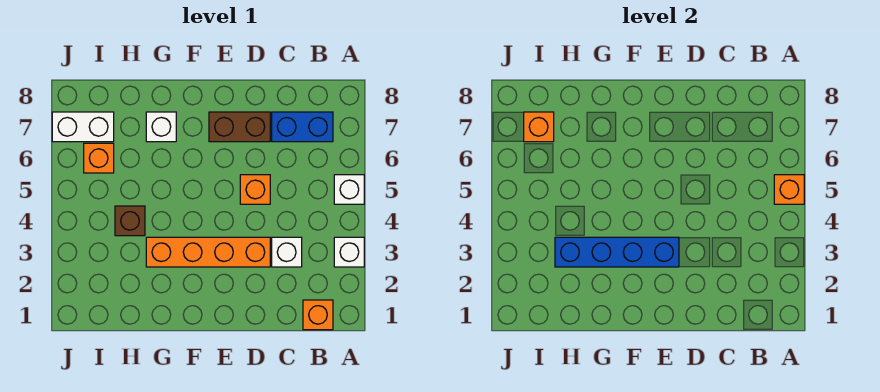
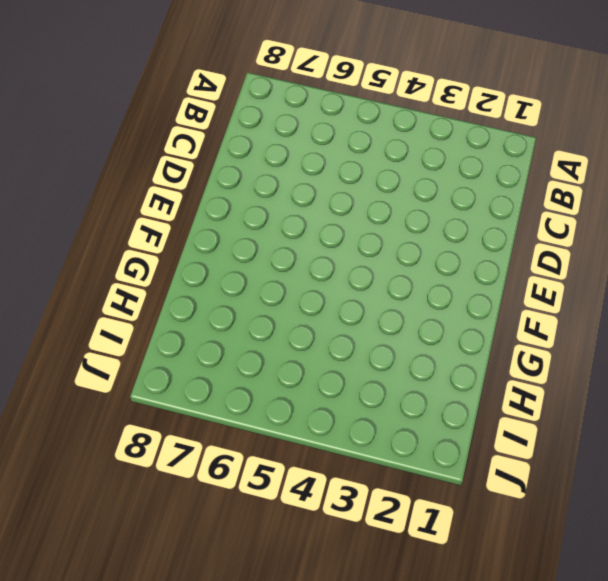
none -> white brick A3 level 1
none -> white brick A5 level 1
none -> orange brick B1 level 1

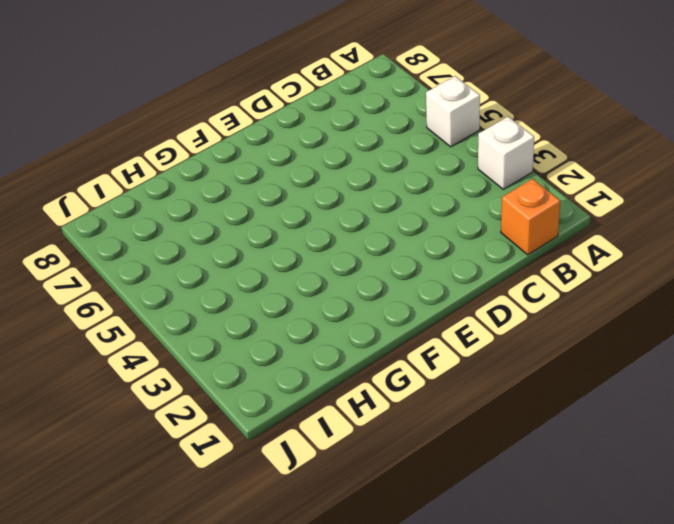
none -> blue brick B7:C7 level 1
none -> white brick C3 level 1
none -> orange brick D3:G3 level 1

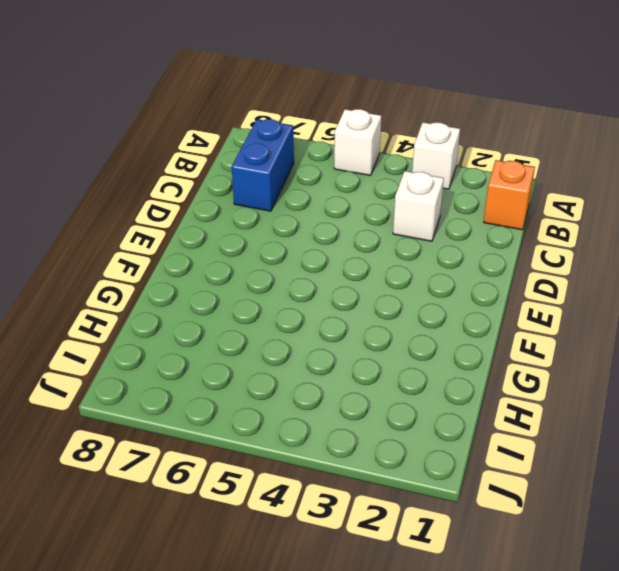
none -> orange brick D3:G3 level 1
none -> orange brick D5 level 1
none -> brown brick D7:E7 level 1

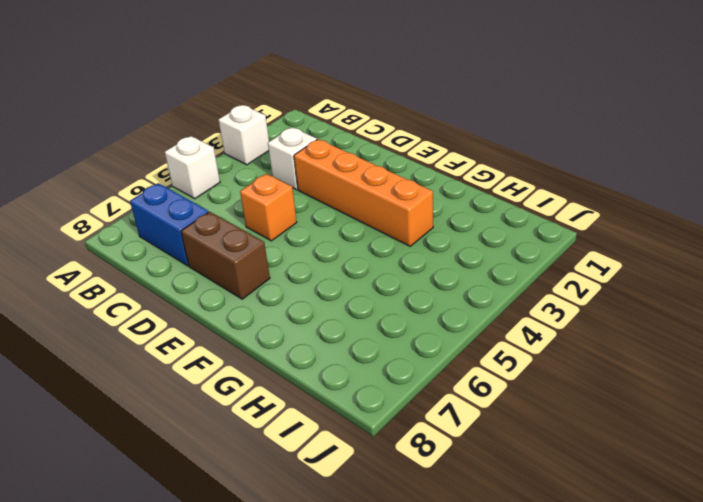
none -> orange brick B1 level 1
none -> white brick G7 level 1
none -> brown brick H4 level 1

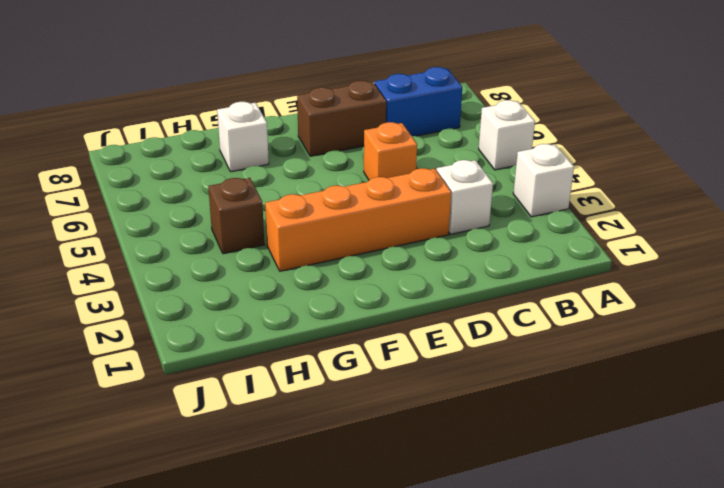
none -> orange brick B1 level 1
none -> orange brick I6 level 1
none -> white brick I7:J7 level 1

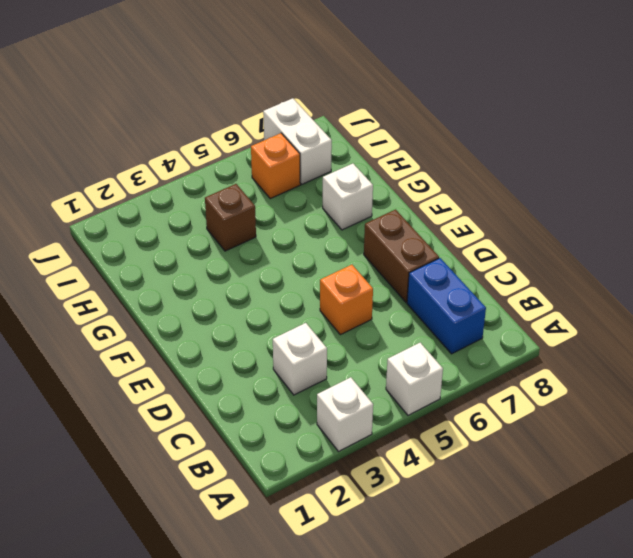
none -> orange brick B1 level 1
none -> orange brick D3:G3 level 1
none -> orange brick A5 level 2

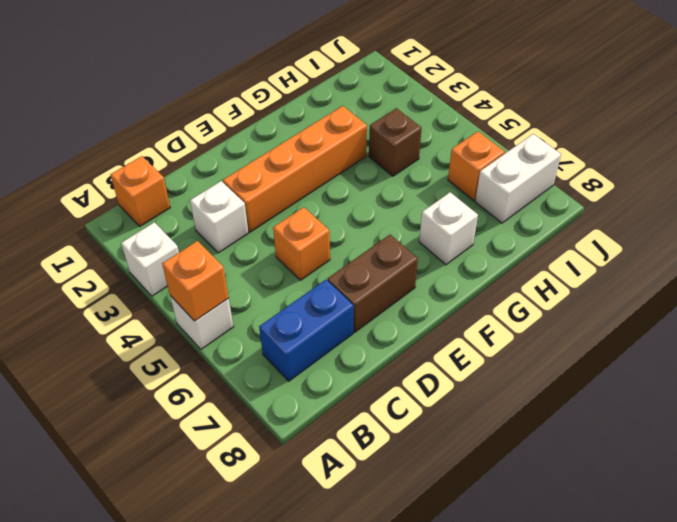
none -> blue brick E3:H3 level 2
none -> orange brick I7 level 2

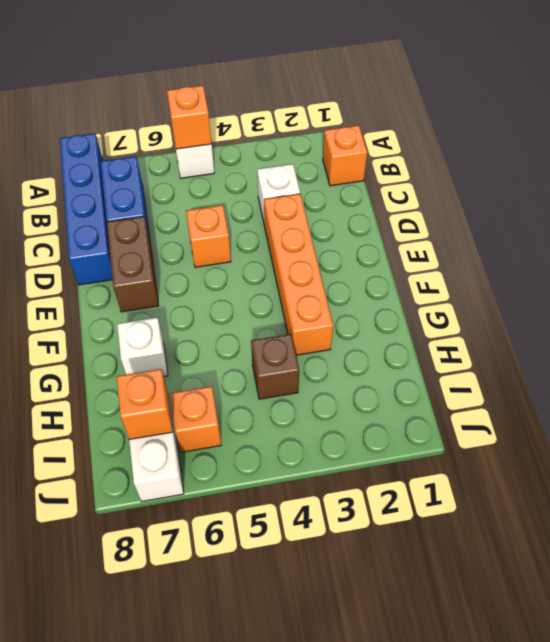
blue brick A8:D8 level 1 -> blue brick E3:H3 level 2
none -> white brick A3 level 1

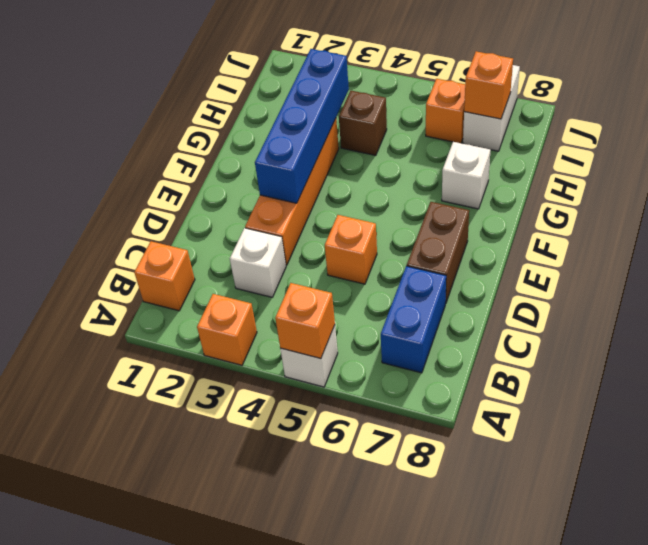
orange brick A3 level 1 -> white brick A3 level 1

